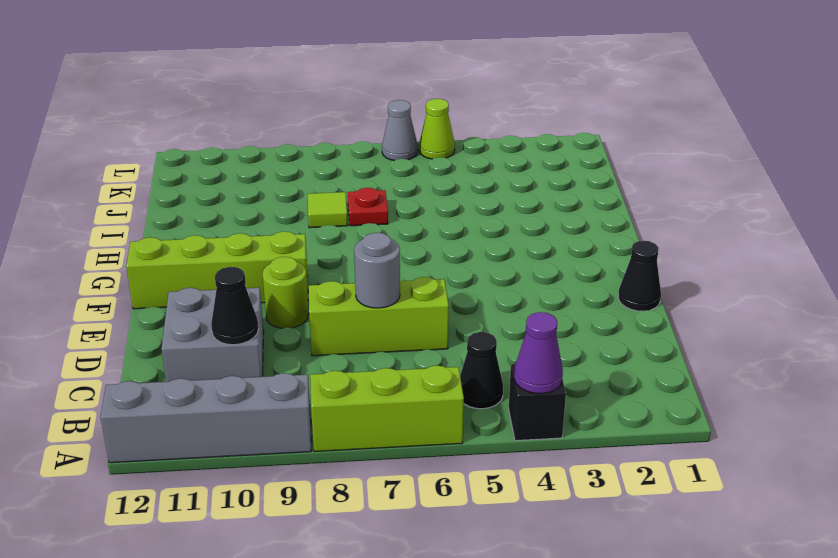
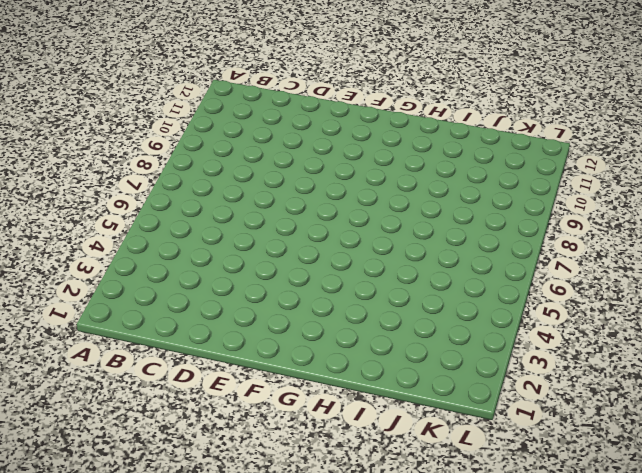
none -> black brick A4 level 1
none -> lime brick A6:A8 level 1
none -> grey brick A9:A12 level 1

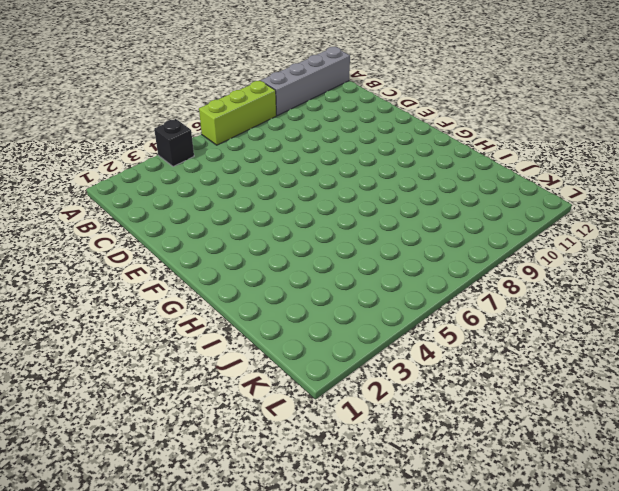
none -> black cone B5 level 1
none -> grey brick C10:D11 level 1
none -> lime brick D6:D8 level 1

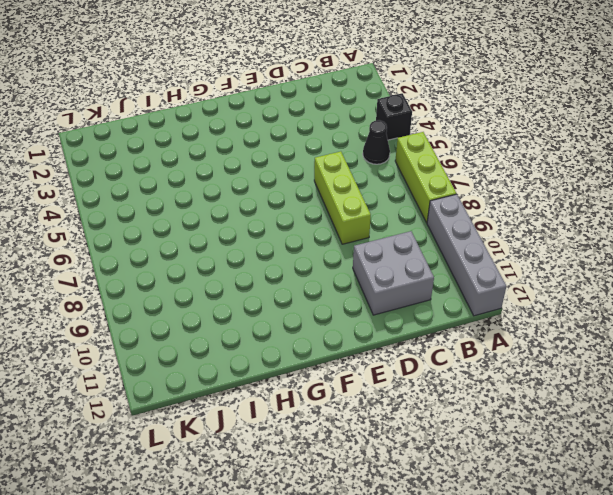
none -> black cone E1 level 1
none -> lime round brick E9 level 1
none -> lime brick F9:F12 level 1

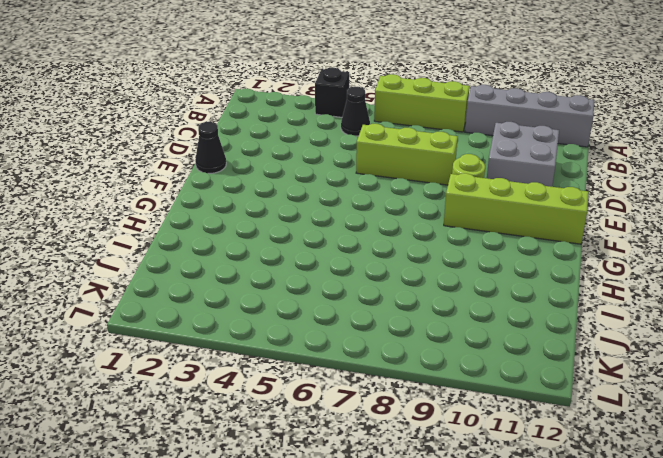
none -> red plate I7 level 1
none -> lime tile I8 level 1
none -> lime cone L5 level 1

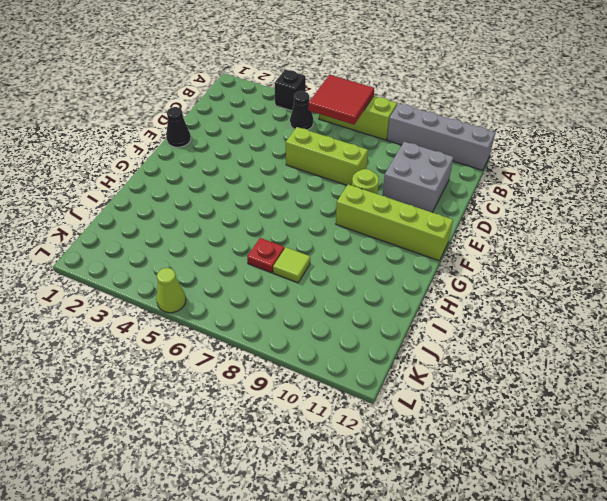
red tile A6:B7 level 2 -> none
none -> grey cone L6 level 1
none -> purple cone A4 level 2
none -> black cone C10 level 2

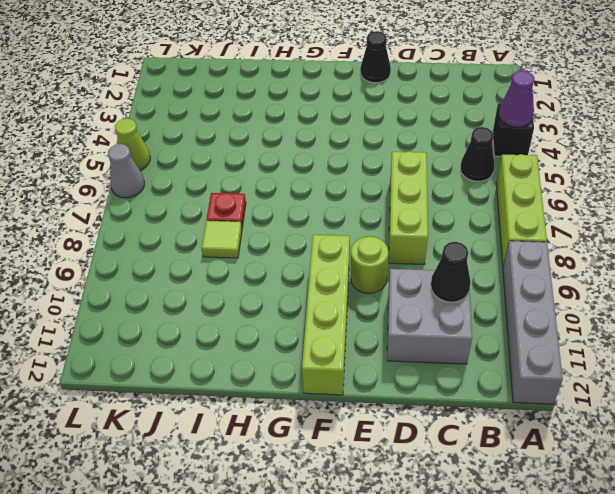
none -> grey round brick D7 level 2

